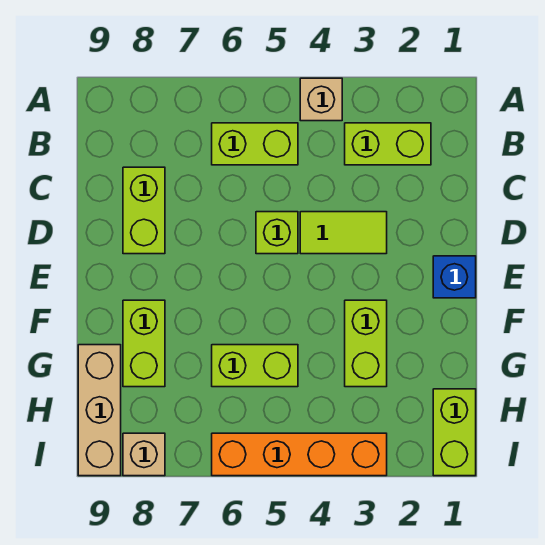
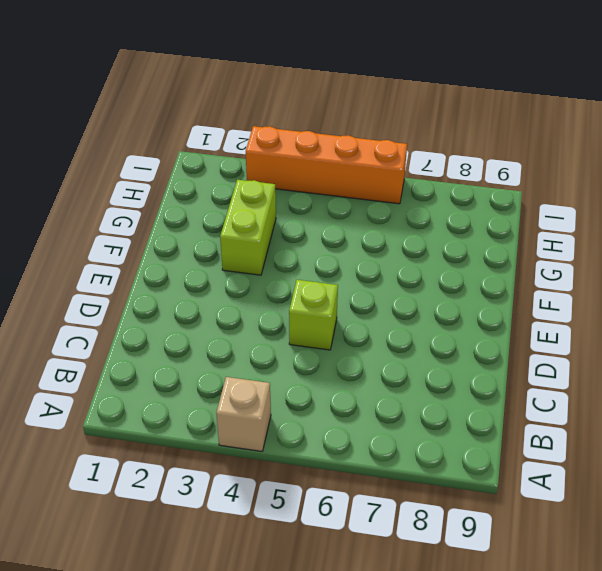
none -> lime brick B2:B3 level 1
none -> lime brick B5:B6 level 1
none -> lime brick C8:D8 level 1

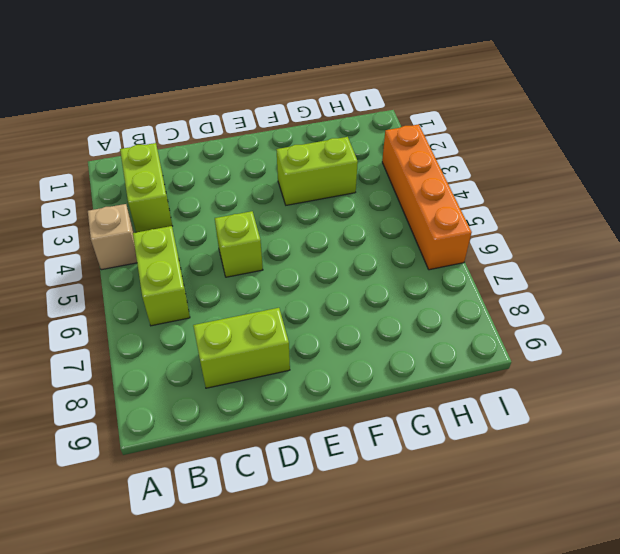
none -> lime tile D3:D4 level 1
none -> blue brick E1 level 1
none -> lime brick F8:G8 level 1

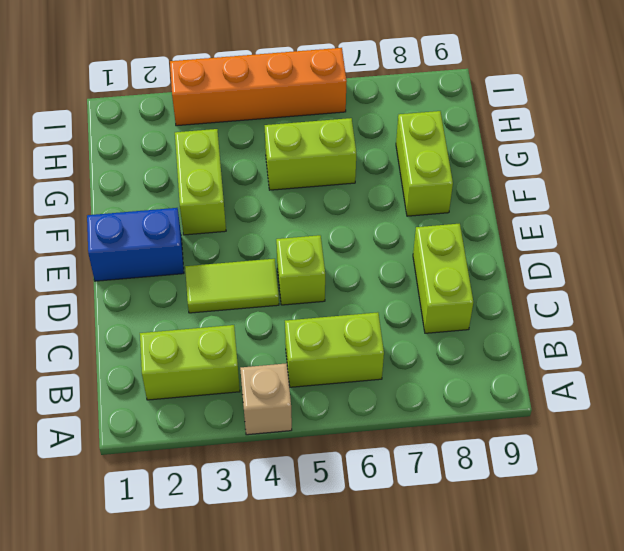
blue brick E1:E2 level 1 -> blue brick E1 level 1
none -> tan brick G9:I9 level 1
none -> lime brick H1:I1 level 1
none -> tan brick I8 level 1

